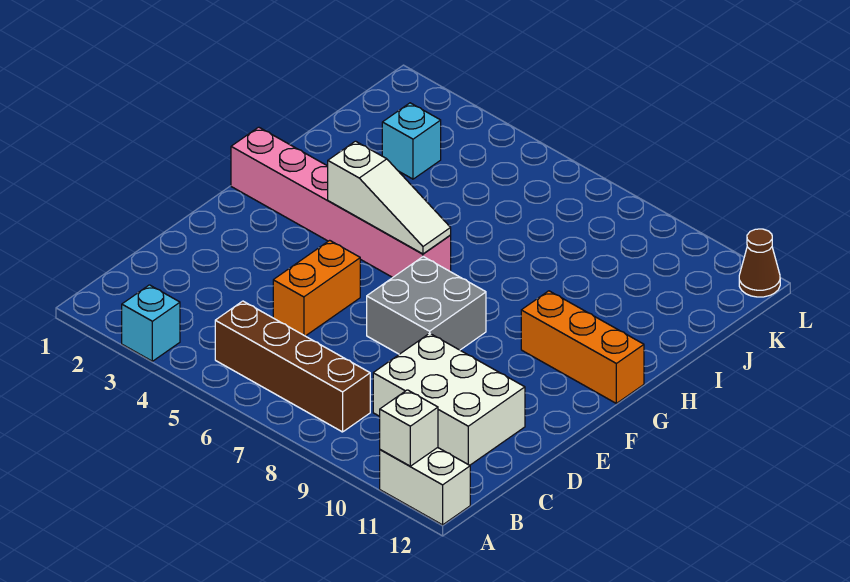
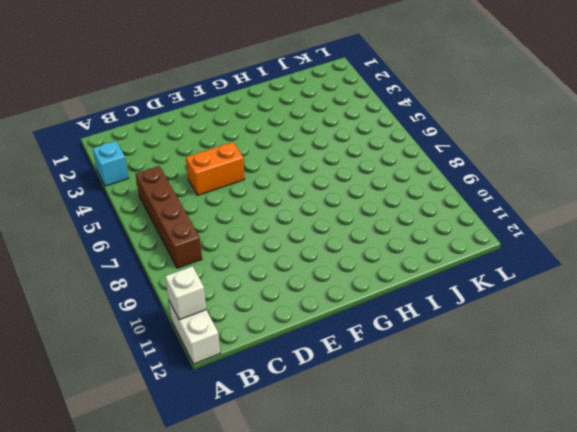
none -> white brick C9:D11 level 1
none -> grey brick E7:F8 level 1
none -> pink brick G1:G6 level 1

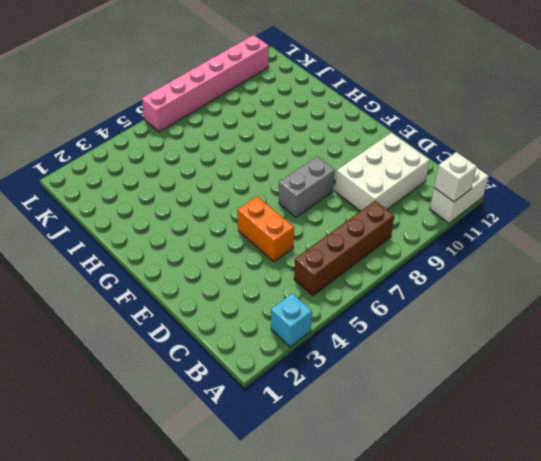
grey brick E7:E8 level 1 -> grey brick E7:F8 level 1
pink brick L6:L11 level 1 -> pink brick G1:G6 level 1
none -> orange brick G10:G12 level 1
none -> cyan brick J3 level 1
none -> brown cone L12 level 1

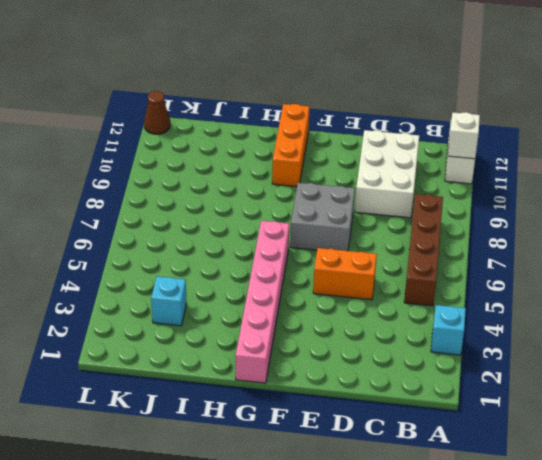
none -> white slope G4:G6 level 2 top 4

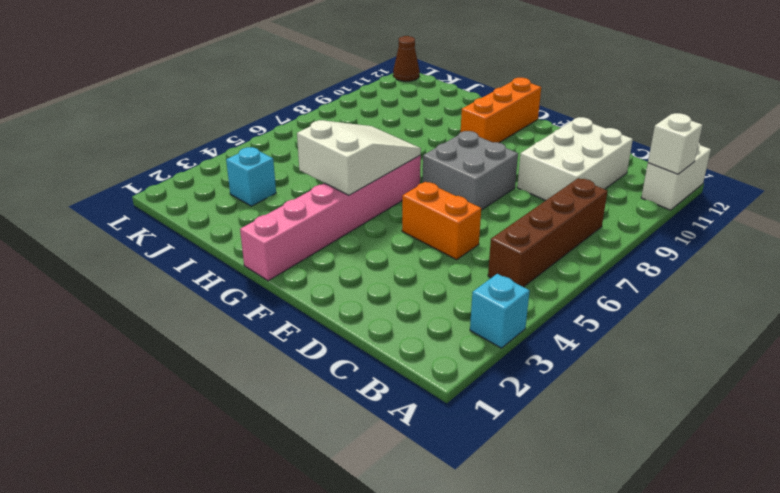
white slope G4:H6 level 2 top 4 -> white slope G4:G6 level 2 top 4

